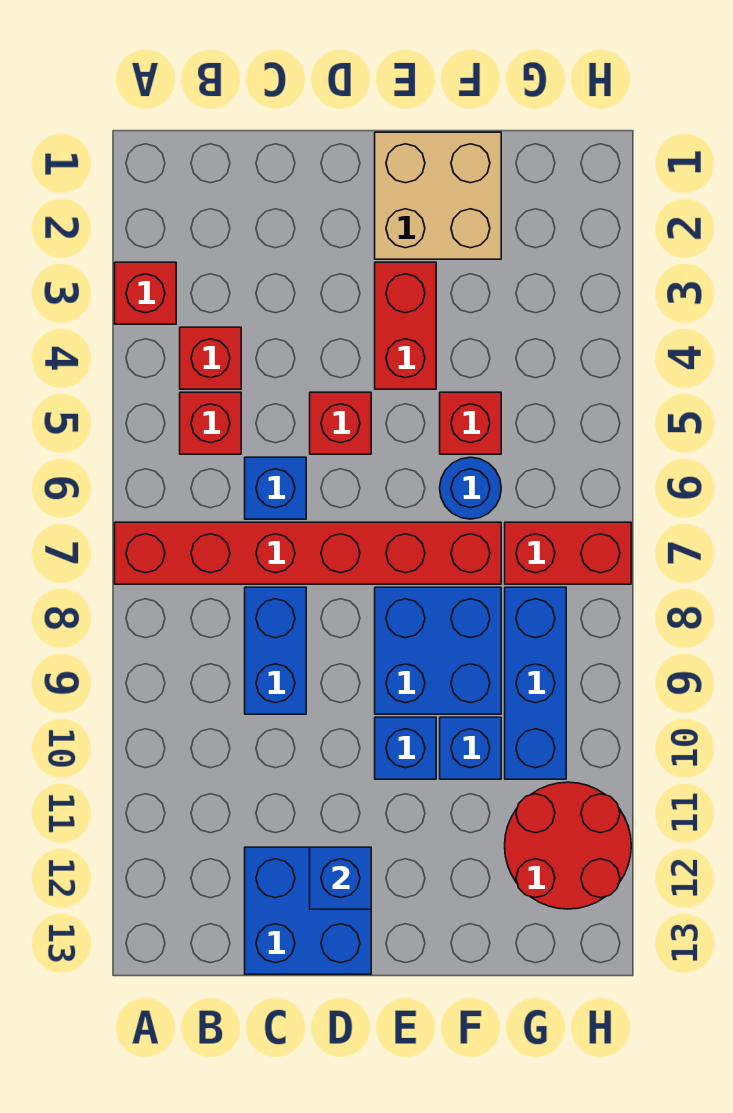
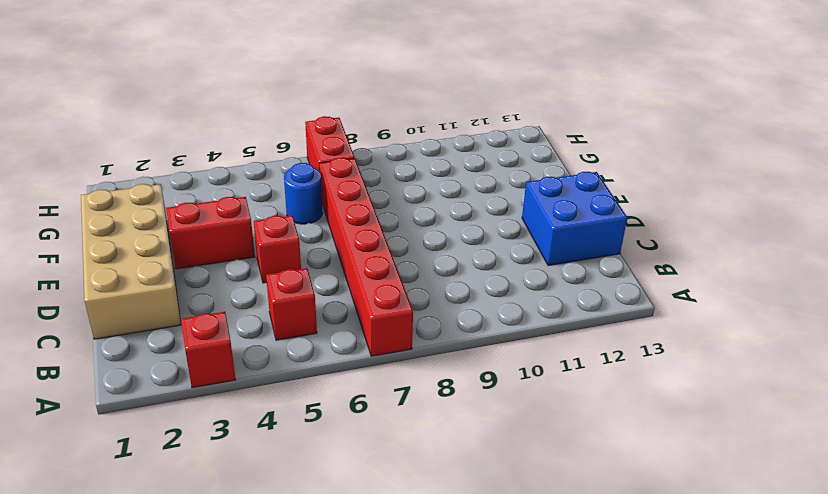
tan brick C1:F2 level 1 -> tan brick E1:F2 level 1
none -> red brick B4 level 1
none -> blue brick C6 level 1
none -> blue brick C8:C9 level 1

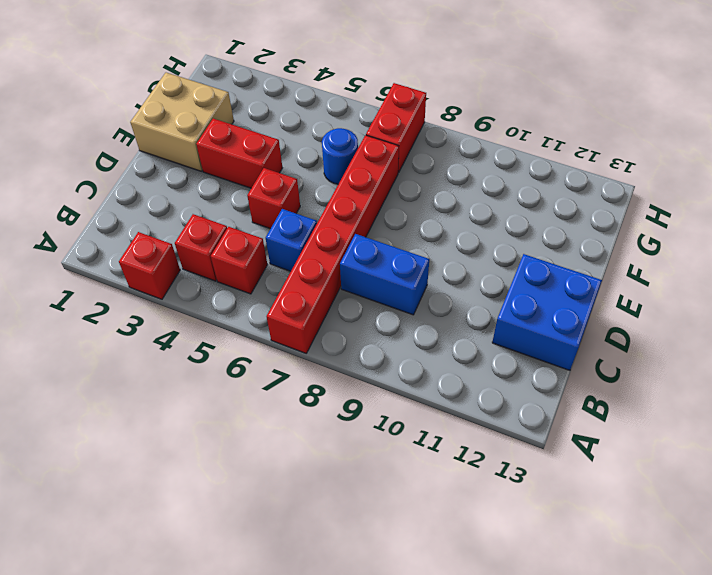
none -> blue brick E8:F9 level 1
none -> blue brick E10 level 1
none -> red brick F5 level 1

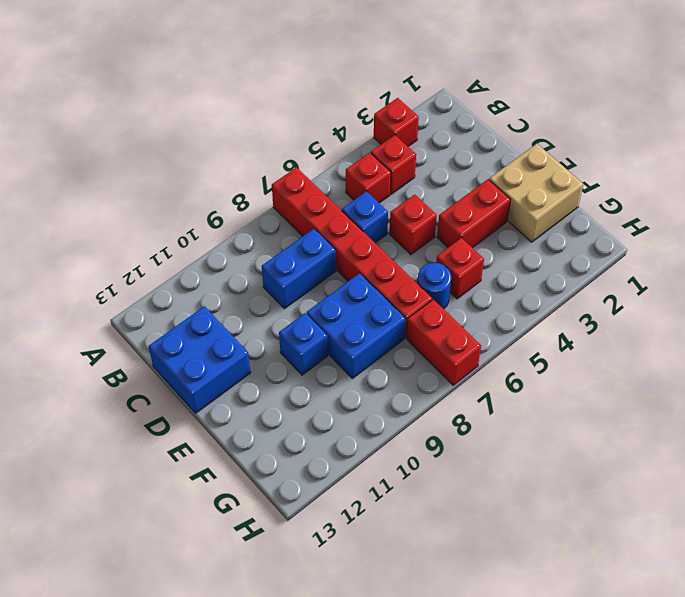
none -> blue brick F10 level 1
none -> blue brick G8:G10 level 1
none -> red round brick G11:H12 level 1

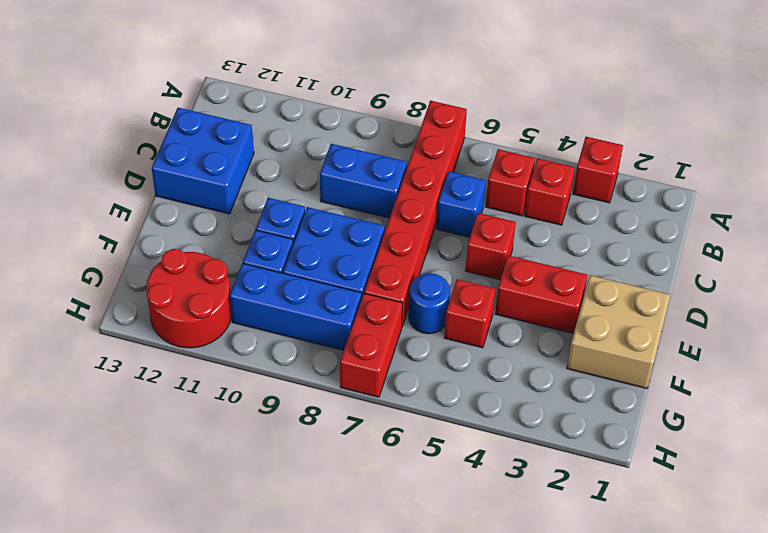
none -> blue brick D12 level 2

